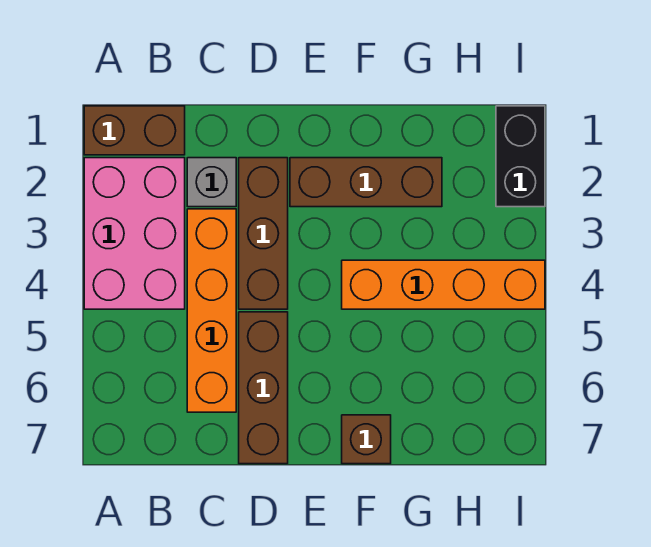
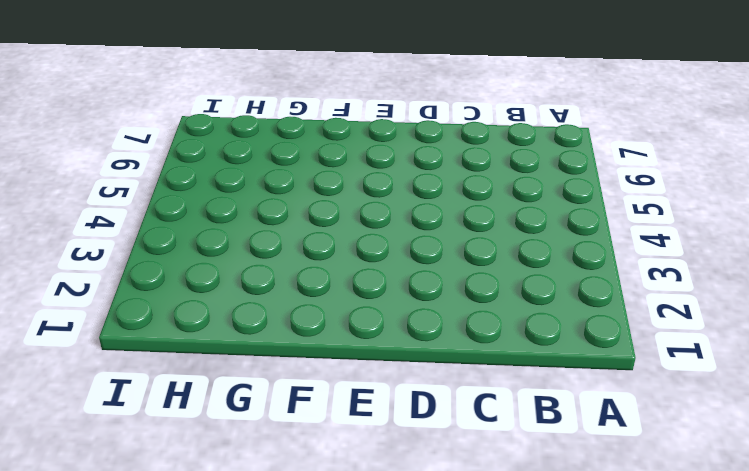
none -> brown brick A1:B1 level 1
none -> pink brick A2:B4 level 1

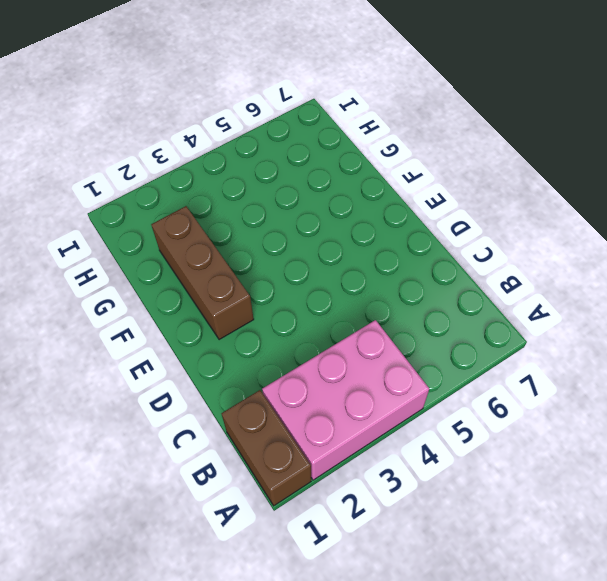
none -> grey brick C2 level 1
none -> orange brick C3:C6 level 1

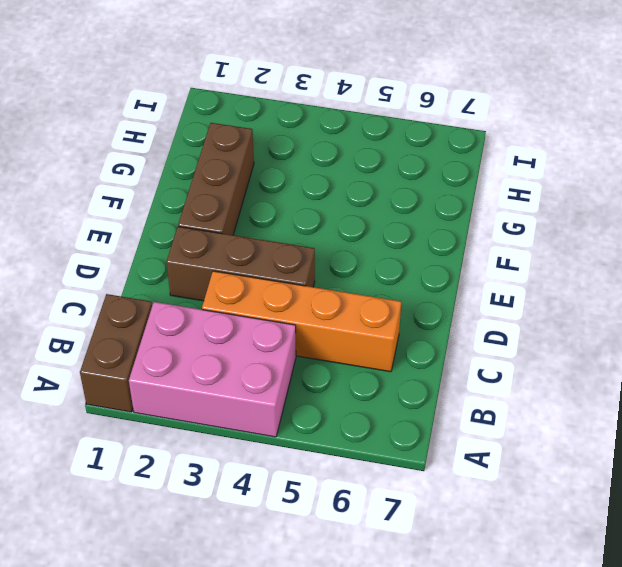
none -> grey brick C2 level 1
none -> brown brick D5:D7 level 1

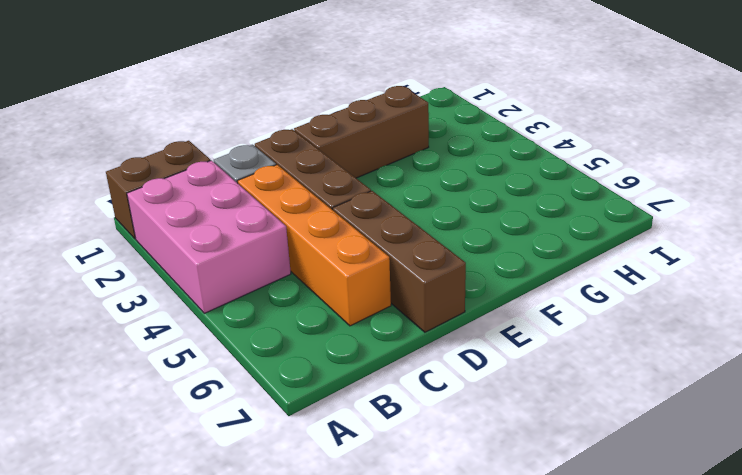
none -> orange brick F4:I4 level 1
none -> brown brick F7 level 1

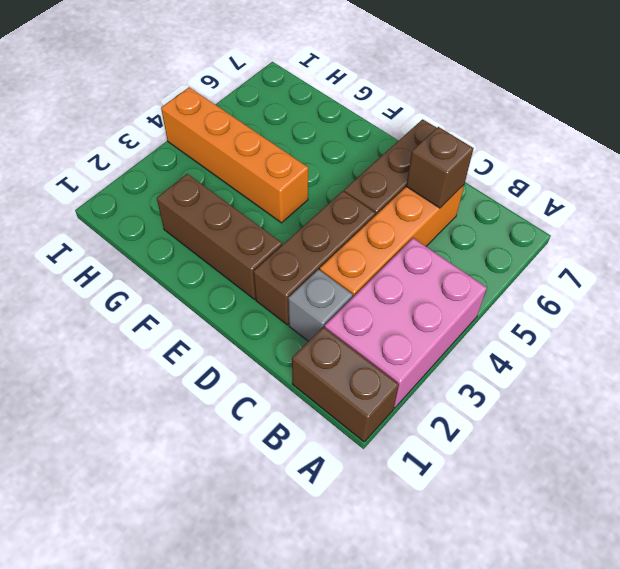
brown brick C6 level 2 -> brown brick F7 level 1
none -> black brick I1:I2 level 1

